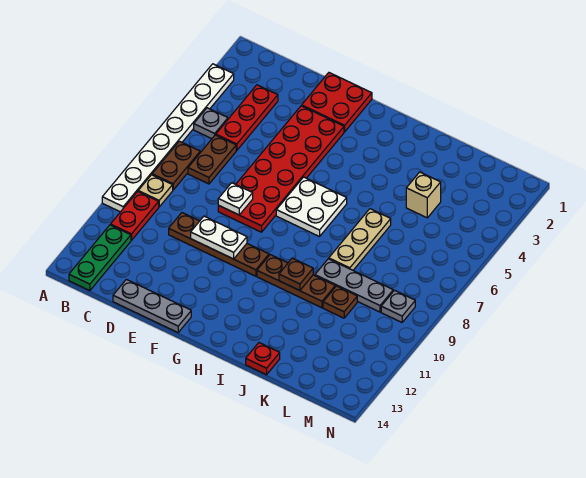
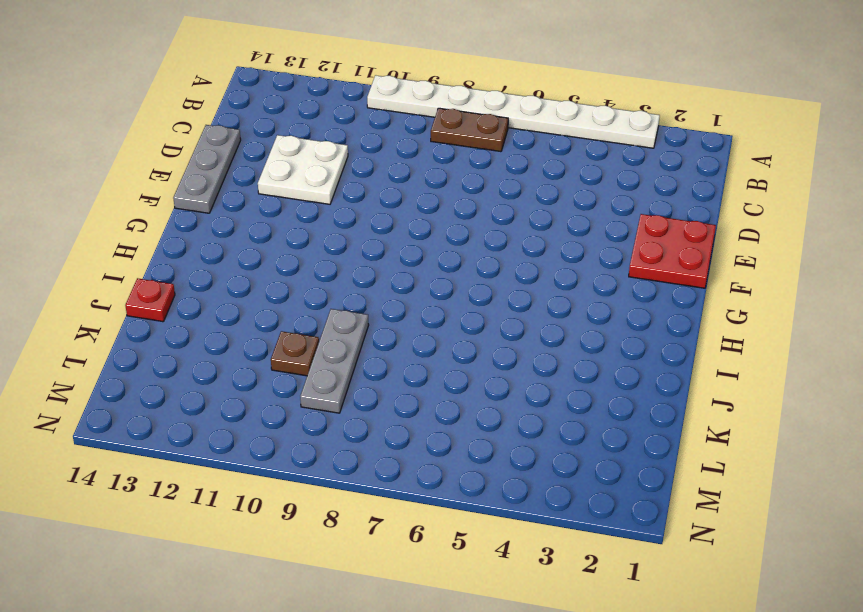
white plate D11:E12 level 1 -> white plate G6:H7 level 1
none -> grey plate B5 level 1
none -> tan plate B9 level 1
none -> red plate B10:B11 level 1

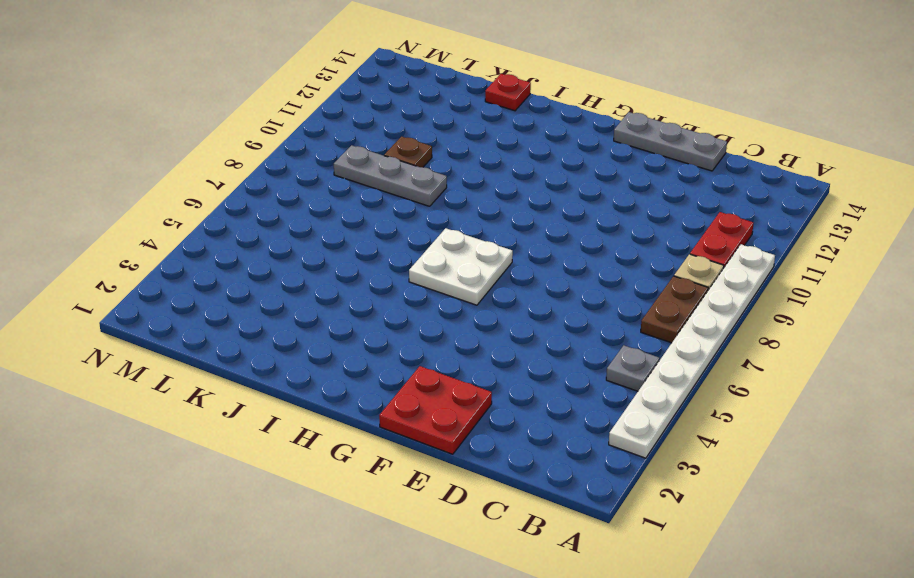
none -> green plate B12:B14 level 1
none -> red plate C3:C5 level 1
none -> brown plate C6:C7 level 1

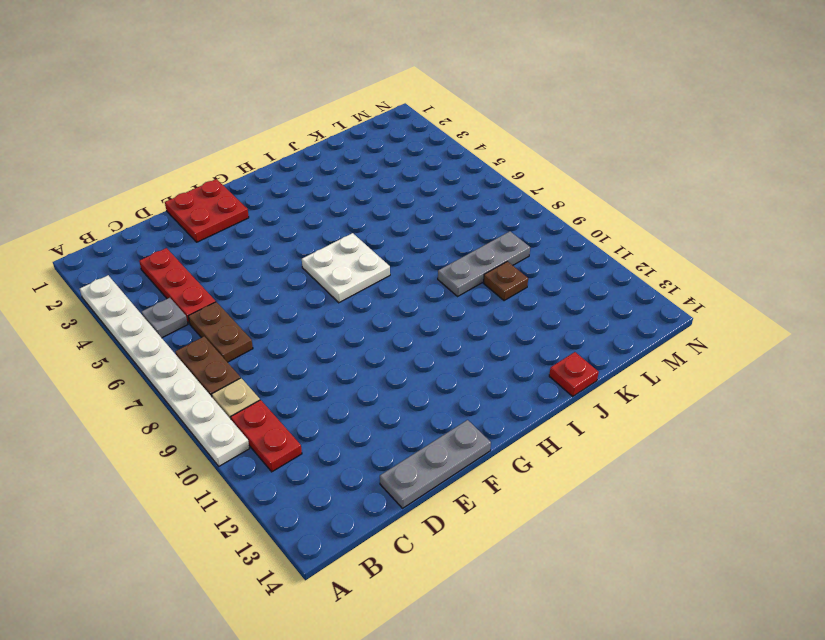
none -> green plate B12:B14 level 1
none -> brown plate D10:G10 level 1
none -> red plate E3:F8 level 1

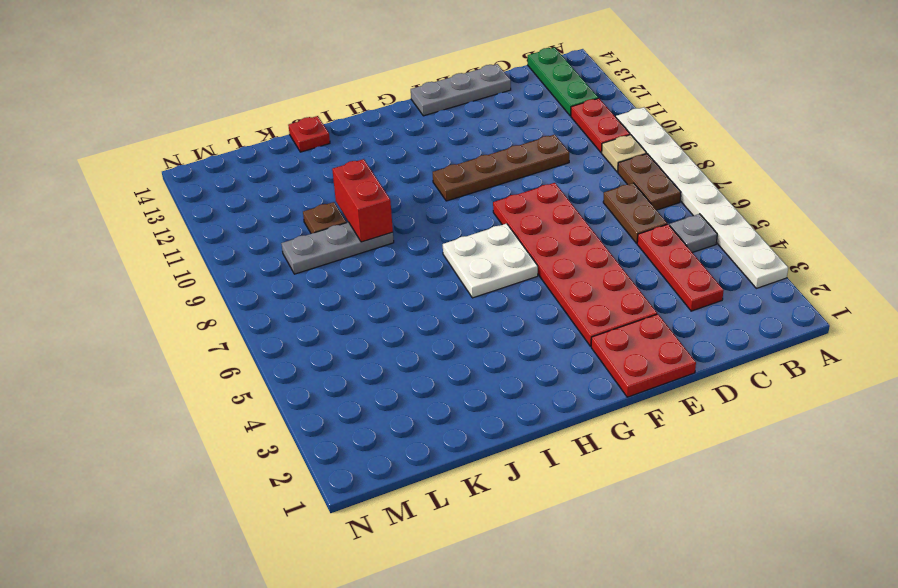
red brick J9:J10 level 2 -> none
none -> brown plate H10:J10 level 1
none -> tan plate J6:J8 level 1
none -> tan brick K4 level 1

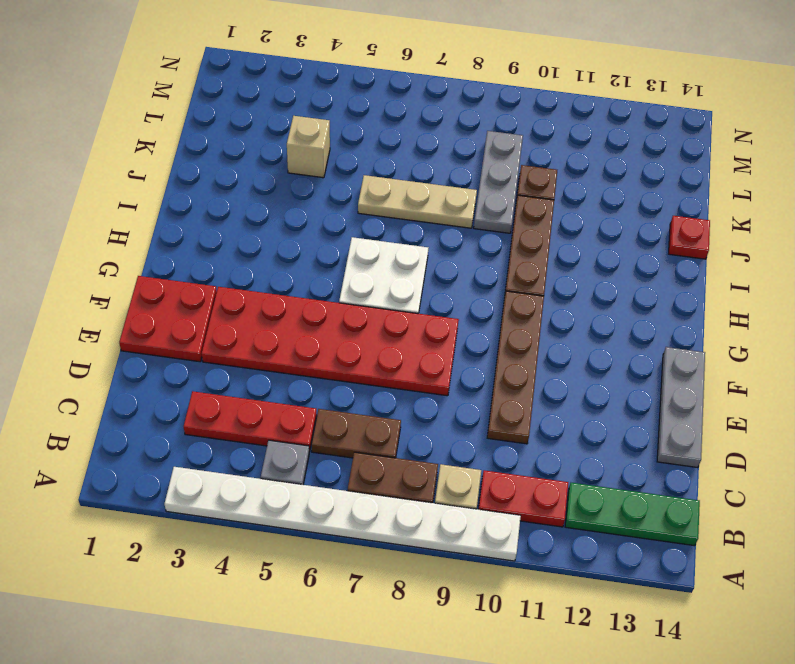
none -> grey plate M9 level 1
none -> white plate E8 level 2
none -> white plate E10:F10 level 2

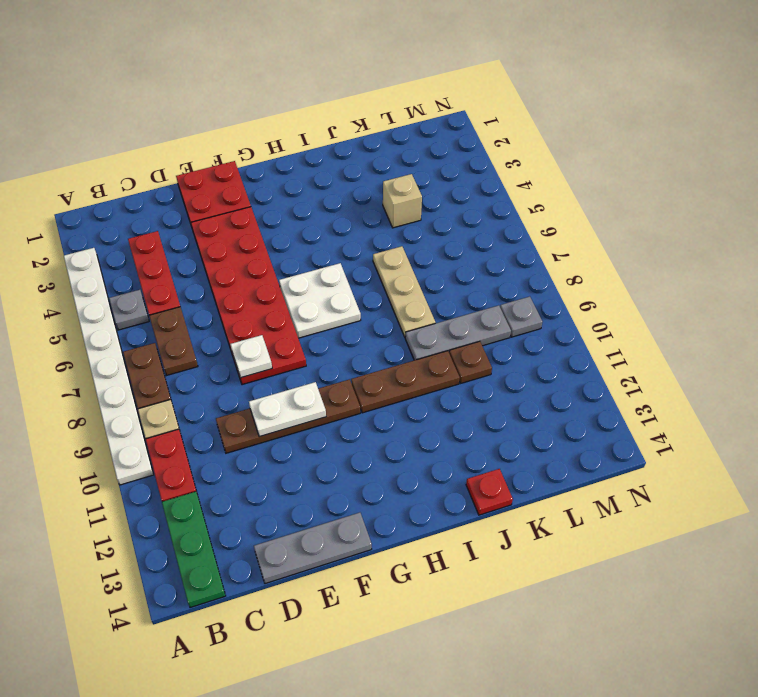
none -> brown plate I10 level 2

